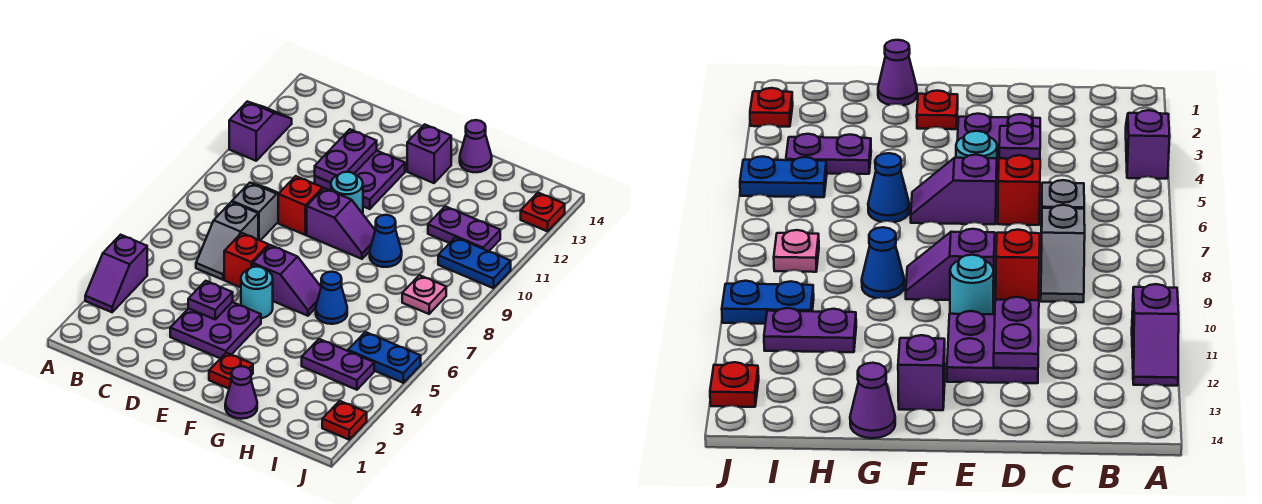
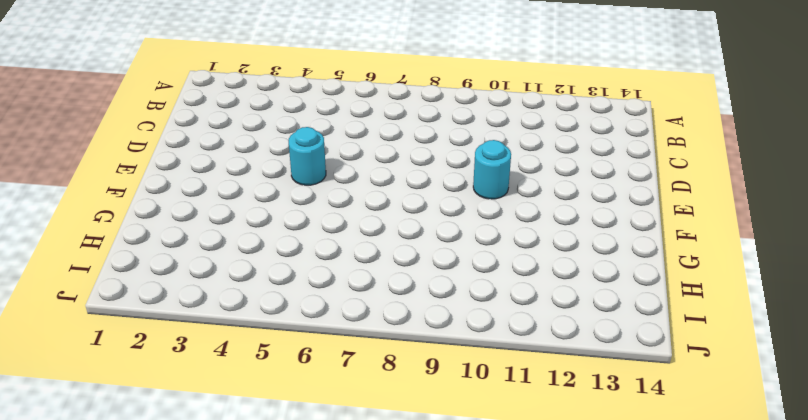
none -> purple slope A3:A4 level 1 top 4
none -> purple slope A11:A12 level 1 top 11
none -> grey slope C6:C7 level 1 top 7

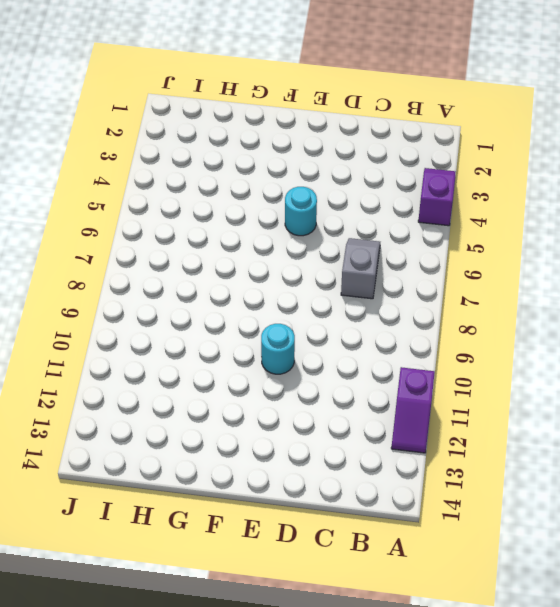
none -> grey slope C8:C9 level 1 top 8
none -> purple plate D3:E4 level 1
none -> red brick D6 level 1

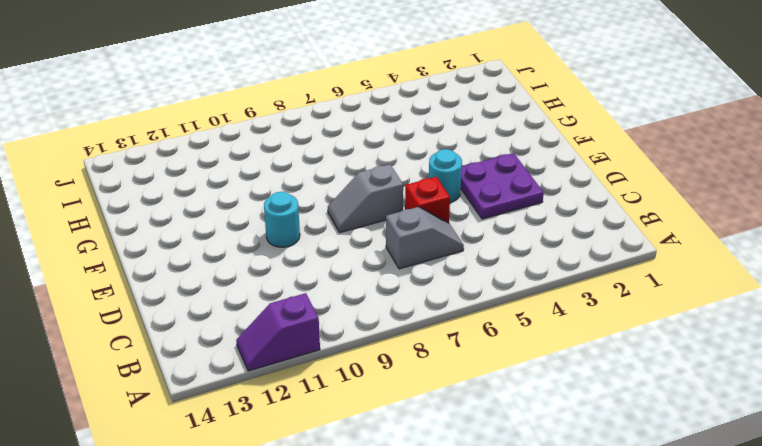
grey slope E7:E8 level 1 top 7 -> grey slope C8:C9 level 1 top 8
none -> purple slope A3:A4 level 1 top 4
none -> red brick D9 level 1
none -> purple plate D11:E12 level 1

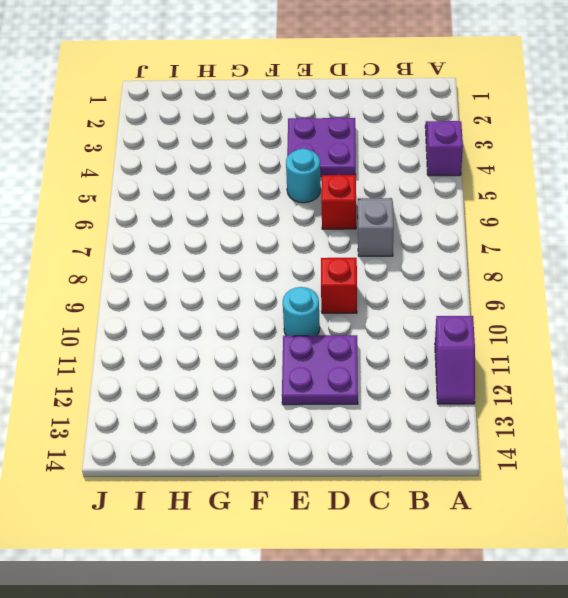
none -> grey slope C8:C9 level 1 top 8
none -> purple slope E6:F6 level 1 top E
none -> purple slope E9:F9 level 1 top E

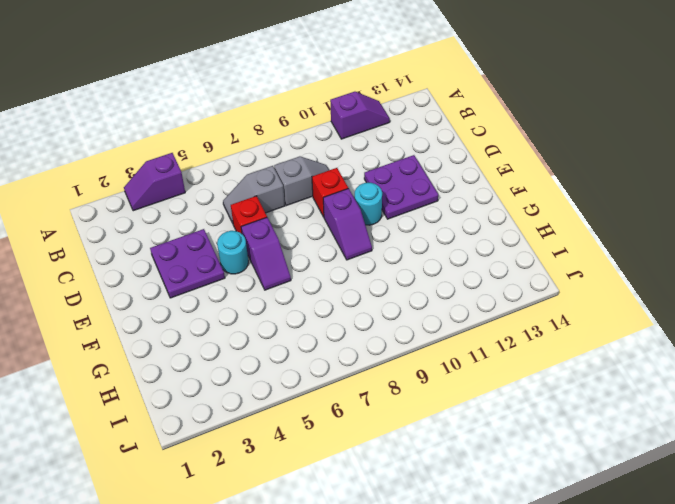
none -> red plate F2 level 1
none -> purple brick F13 level 1
none -> purple cone G1 level 1

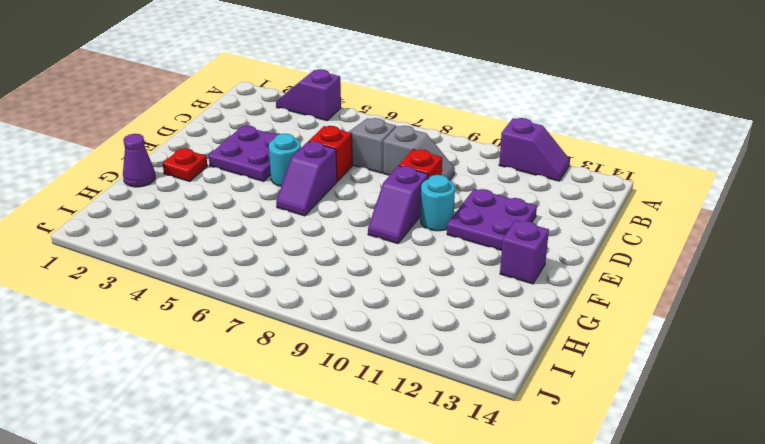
none -> blue cone G6 level 1
none -> blue cone G9 level 1
none -> purple cone G14 level 1

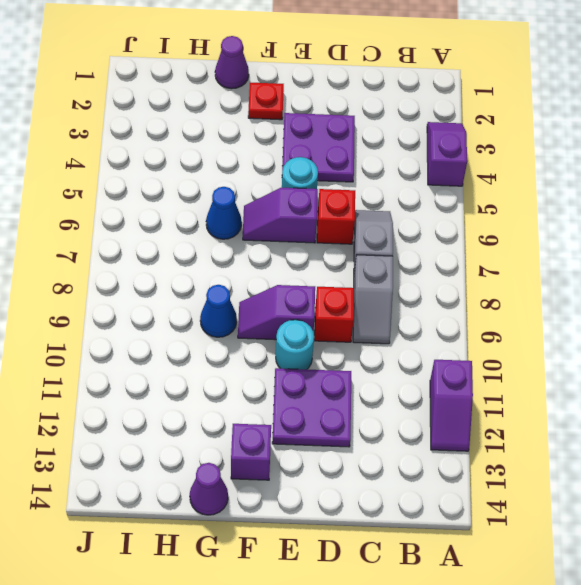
none -> purple plate H4:I4 level 1
none -> purple plate H11:I11 level 1
none -> blue plate I5:J5 level 1

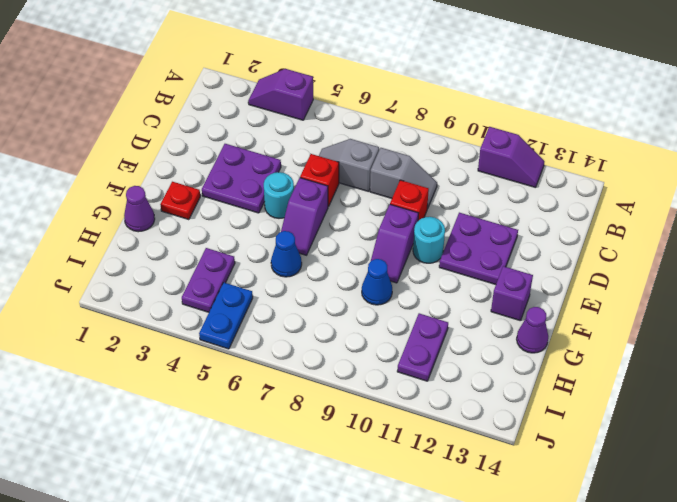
none -> pink plate I8 level 1
none -> blue plate I10:J10 level 1
none -> red plate J2 level 1

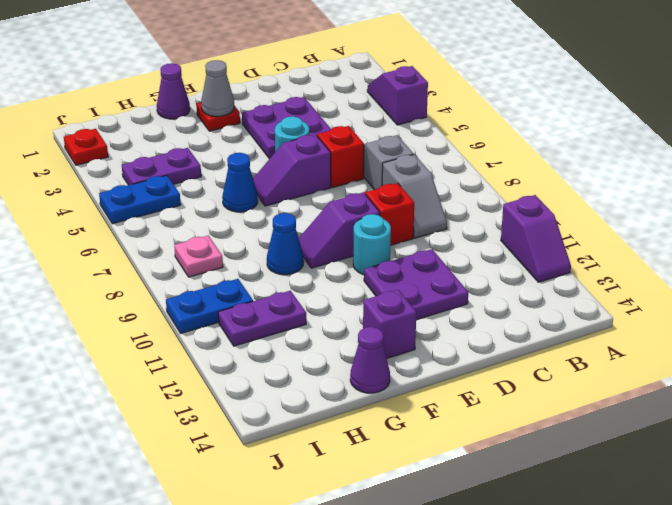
grey cone F2 level 2 -> none
none -> red plate J13 level 1
none -> purple plate D4 level 2
none -> purple plate D11:D12 level 2

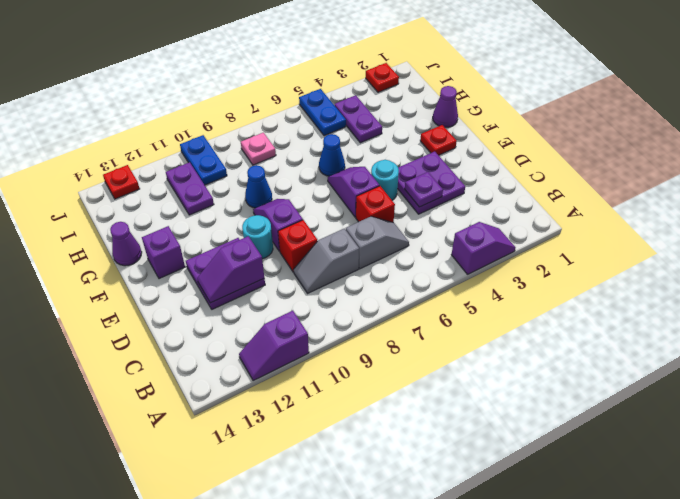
purple slope D11:D12 level 2 top 11 -> purple plate D11:D12 level 2

